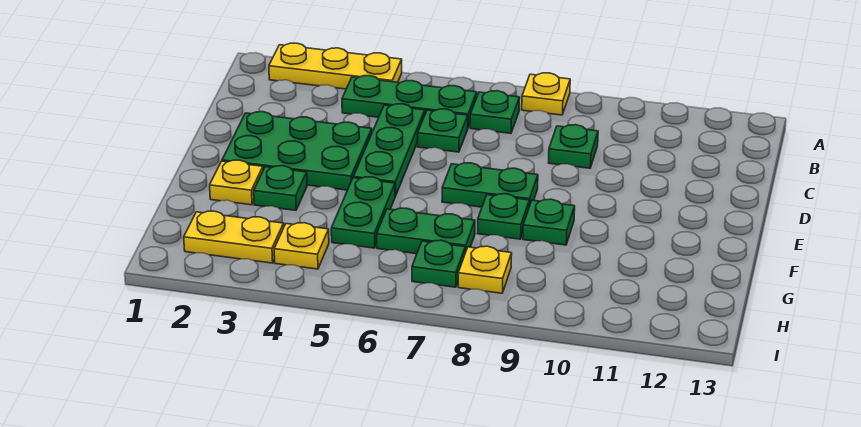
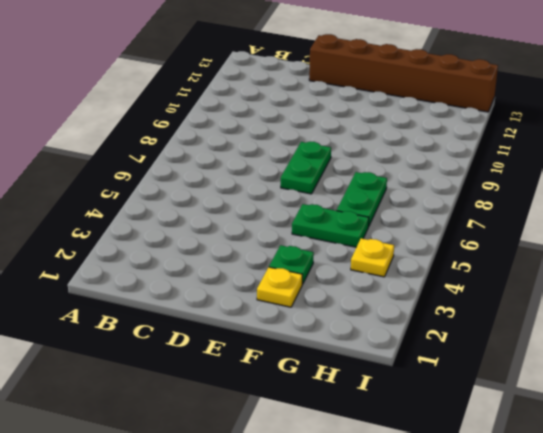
brown brick D13:I13 level 1 -> none
none -> yellow plate A2:A4 level 1
none -> yellow plate A8 level 1
none -> green plate B4:B6 level 1

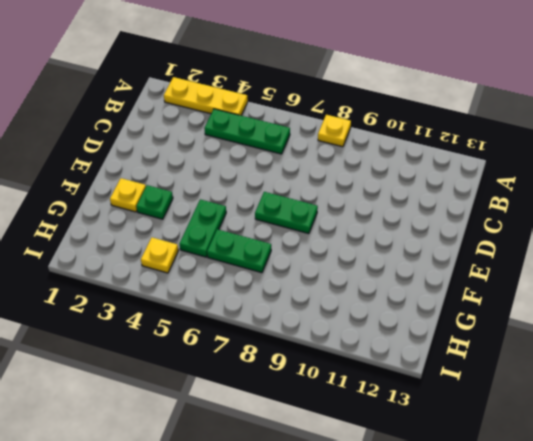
none -> green plate B7 level 1
none -> green plate C5:E5 level 1
none -> green plate C6 level 1

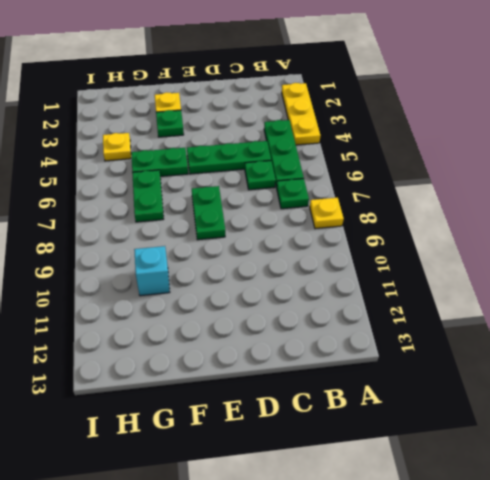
cyan brick G10 level 1 -> none
none -> green plate C9 level 1
none -> green plate D2:E4 level 1
none -> green plate F8 level 1

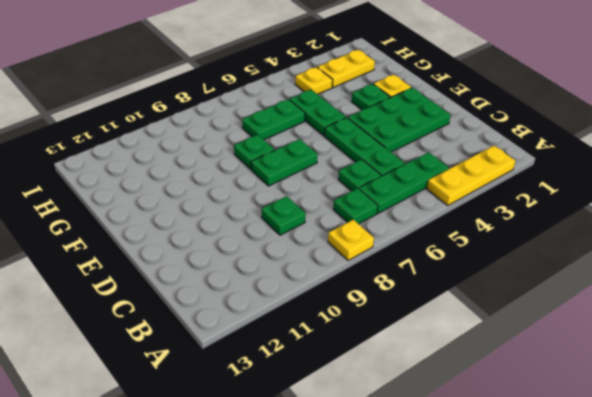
none -> green plate F9 level 1
none -> green plate H7 level 1
none -> yellow plate H8 level 1

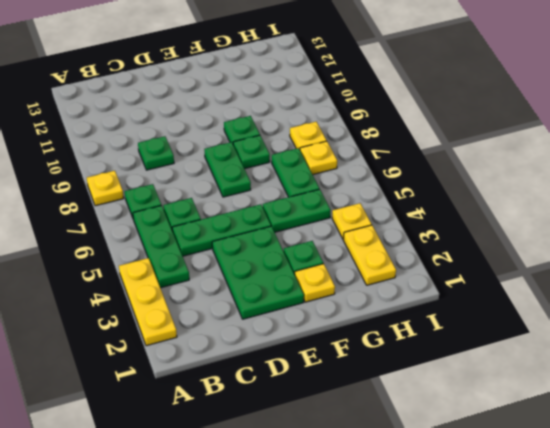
yellow plate H7 level 1 -> green plate H7 level 1

